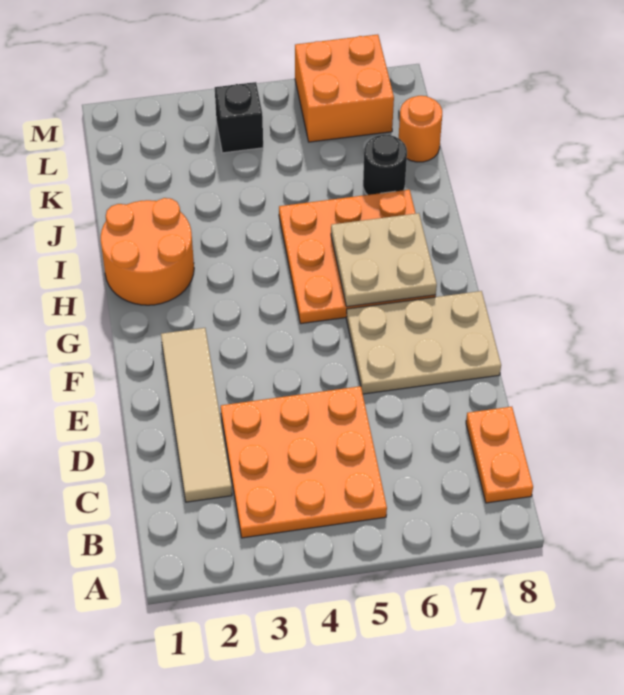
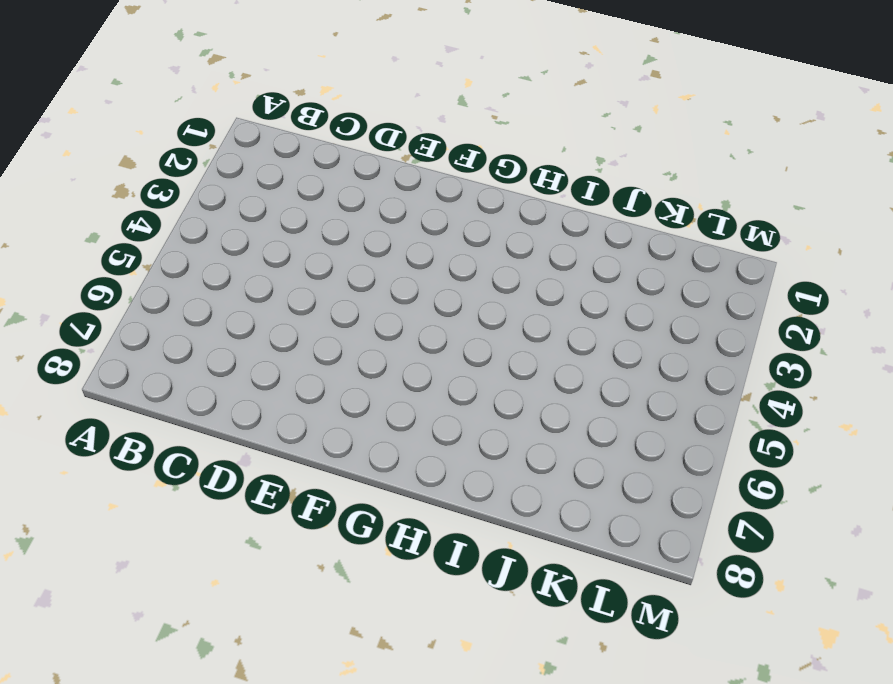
none -> orange plate B3:D5 level 1
none -> orange plate B8:C8 level 1

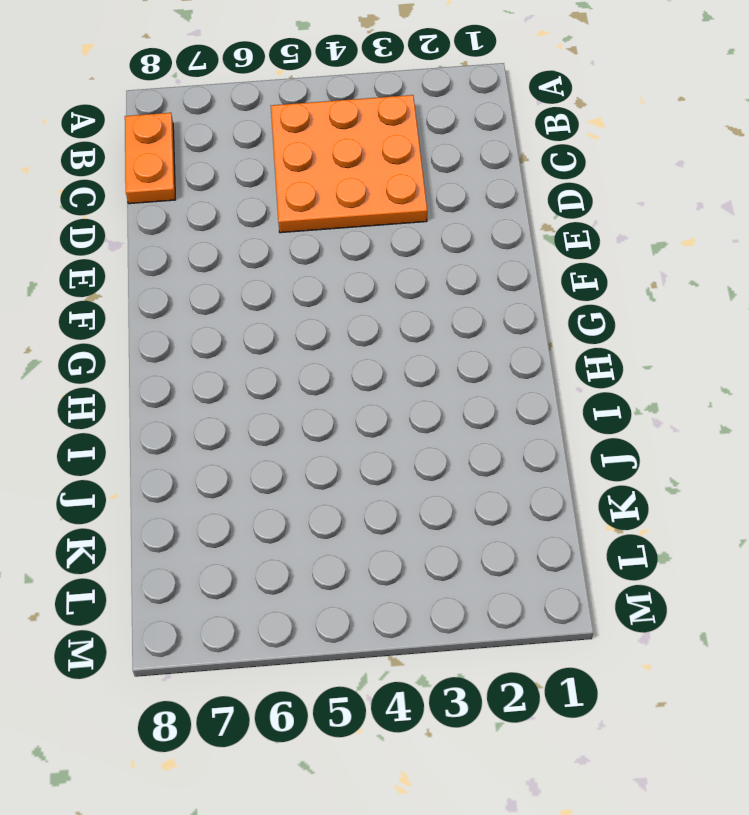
none -> tan tile C2:F2 level 1
none -> tan plate E6:F8 level 1

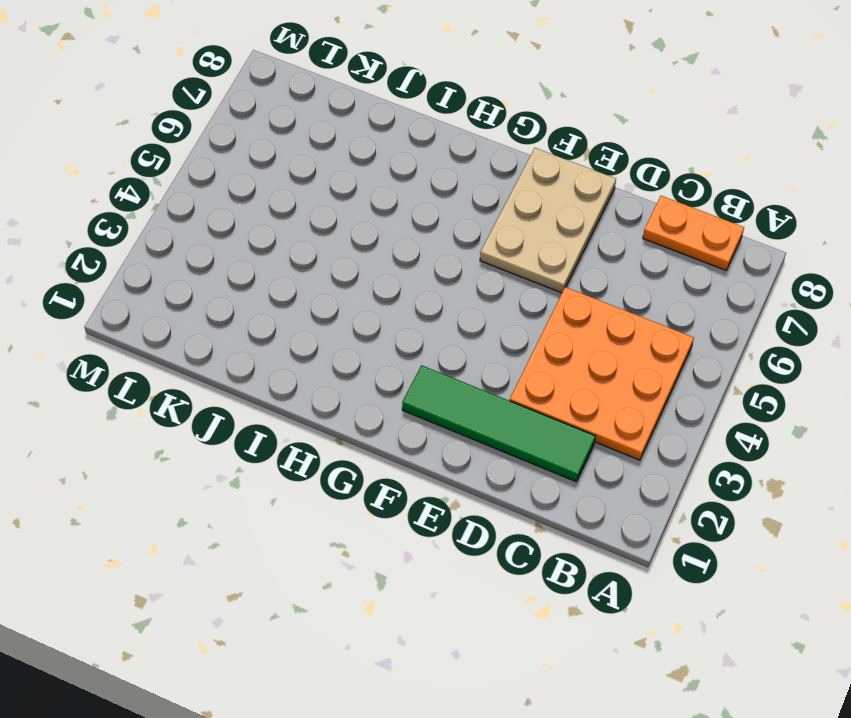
green tile C2:F2 level 1 -> tan tile C2:F2 level 1
none -> orange plate G5:I7 level 1
none -> orange round brick H1:I2 level 1

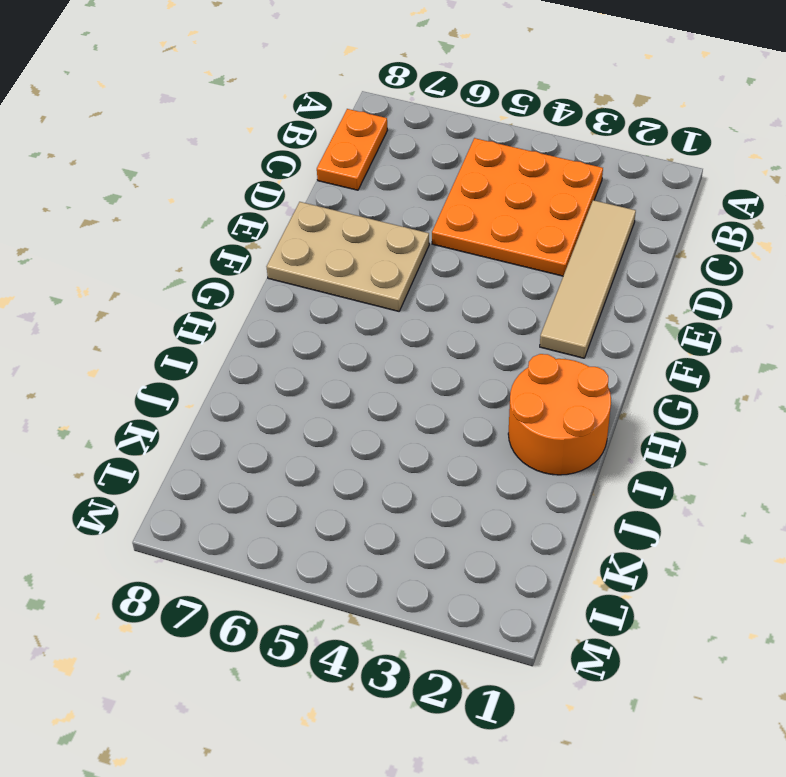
none -> orange plate G5:I7 level 1
none -> black round brick J7 level 1

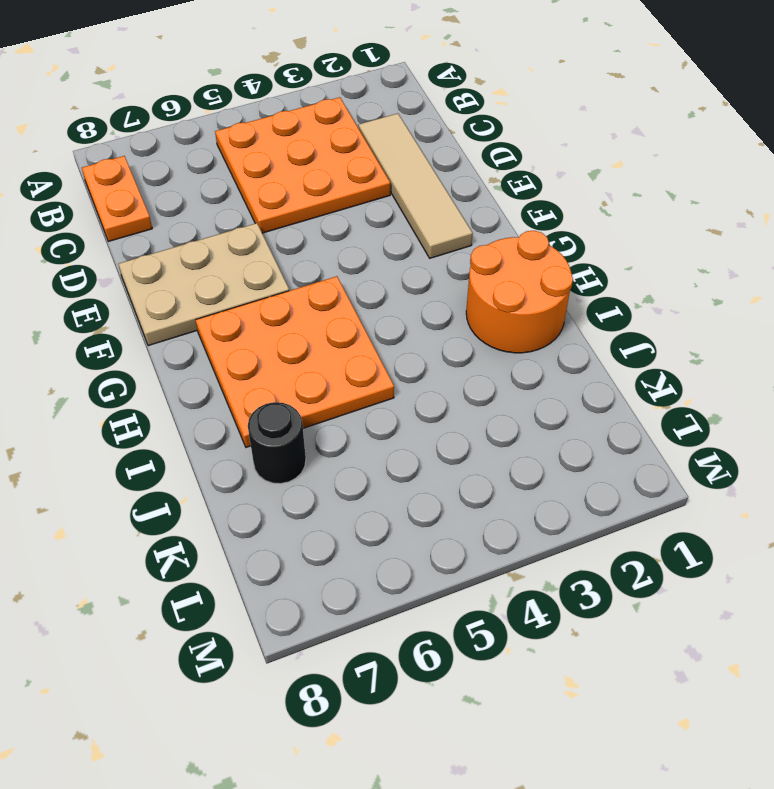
none -> orange round brick K8 level 1
none -> black brick L4 level 1

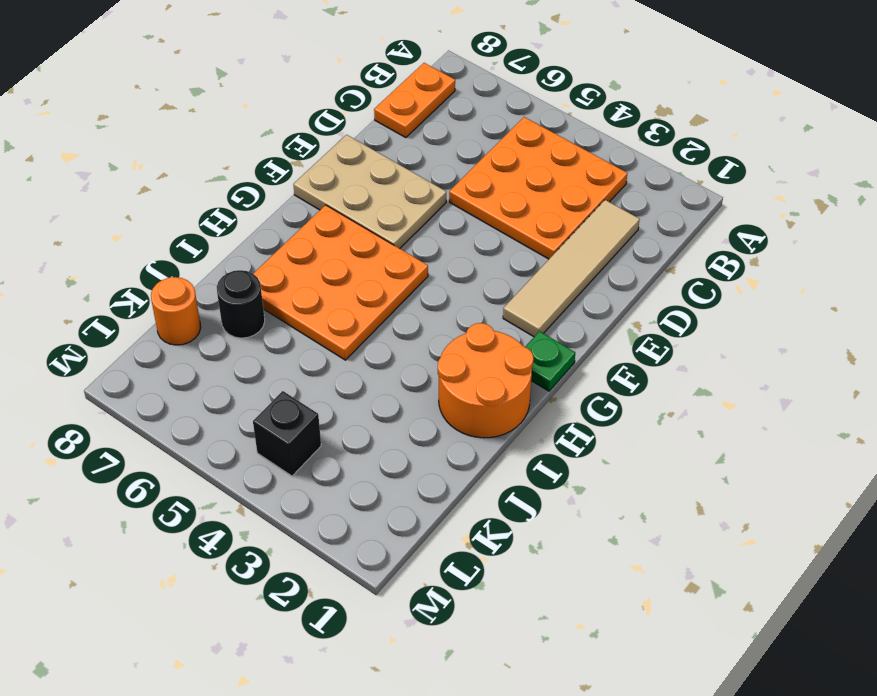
green plate G1 level 1 -> none
none -> orange brick L6:M7 level 1
none -> tan plate G6:H7 level 2

